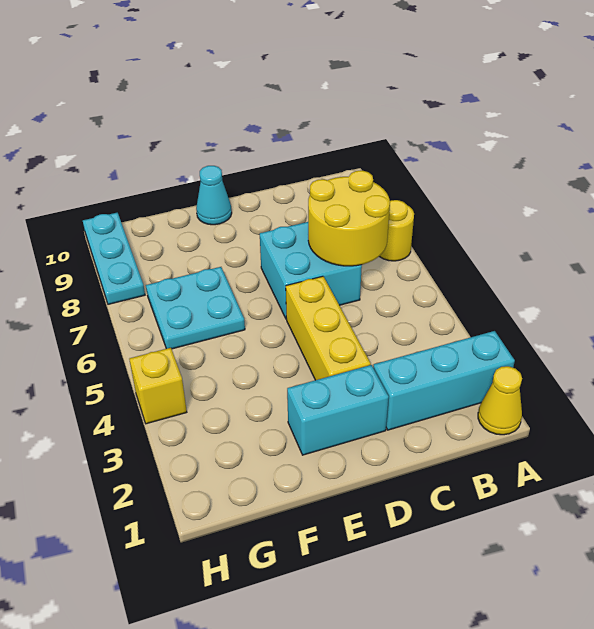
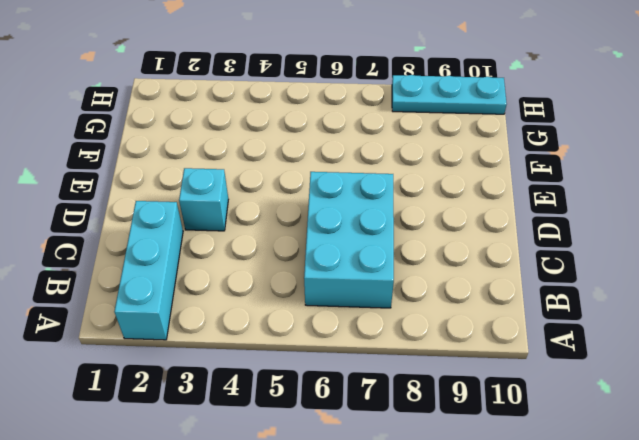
cyan brick B6:D7 level 1 -> cyan brick C6:D7 level 1
cyan brick D3 level 1 -> yellow brick D3:D5 level 1
none -> yellow cone A1 level 1
none -> yellow round brick A7 level 1

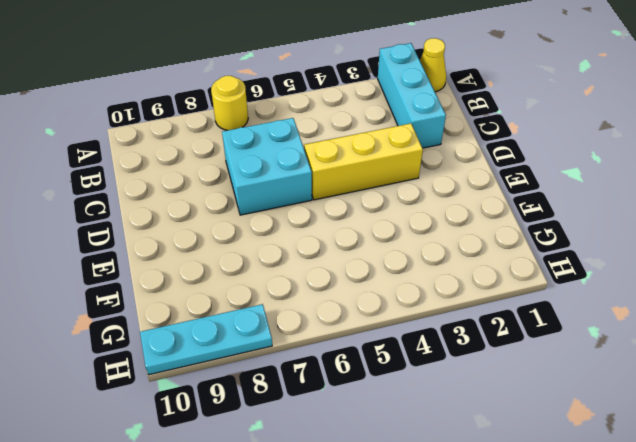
none -> cyan brick D2:E2 level 1
none -> cyan cone E10 level 1

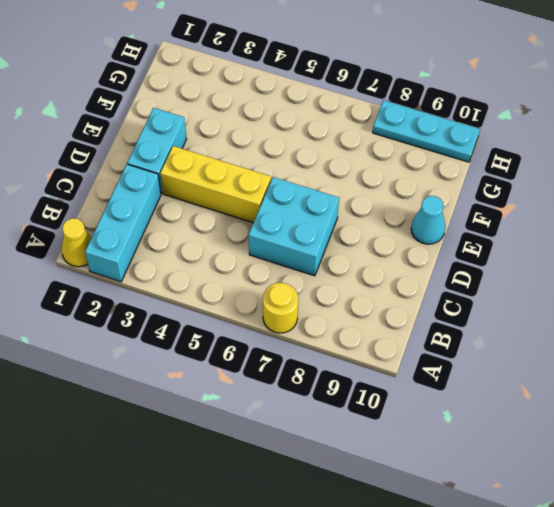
none -> cyan plate F6:G7 level 1
none -> yellow brick H4 level 1

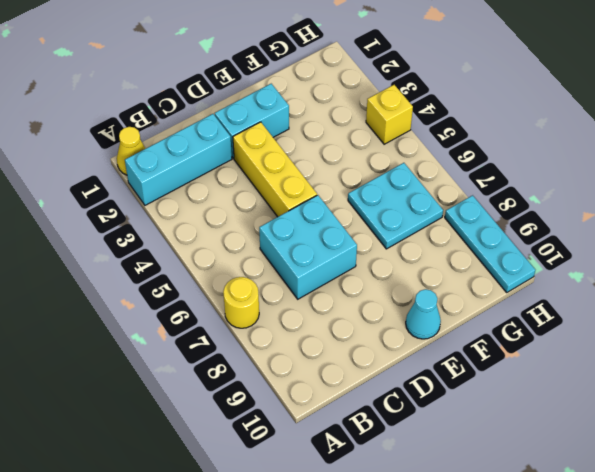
none -> yellow round brick B6:C7 level 2

